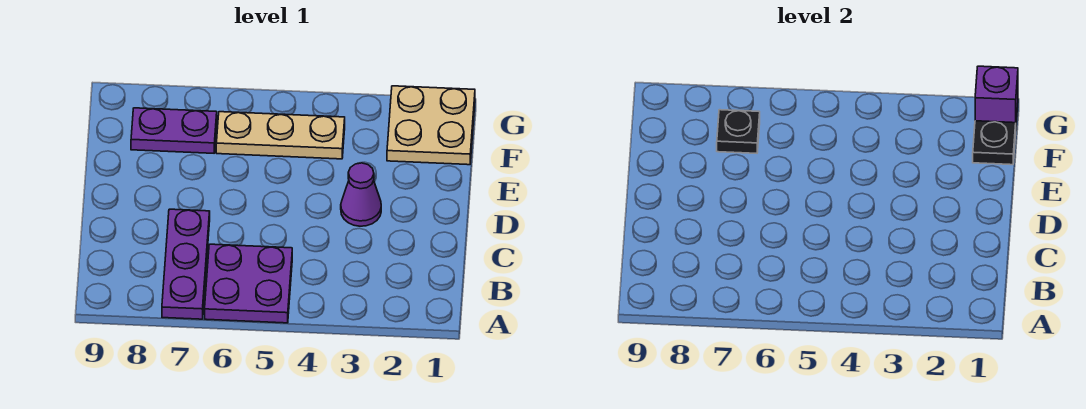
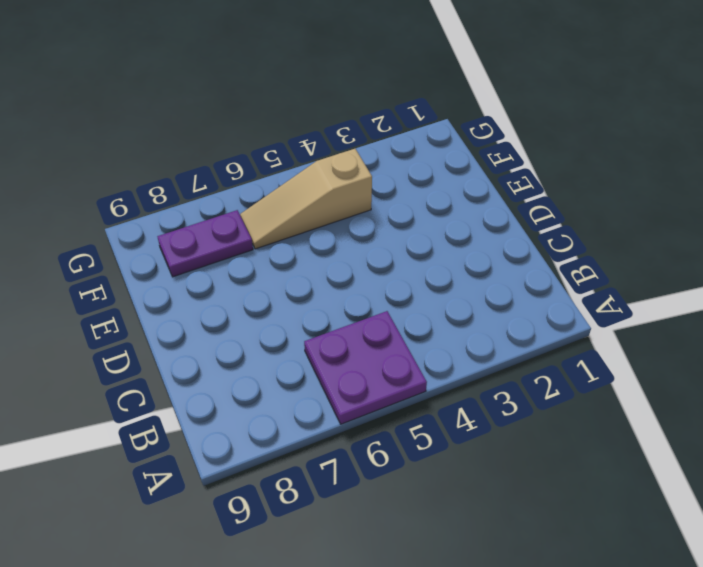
tan slope F4:F6 level 1 top 4 -> tan plate F4:F6 level 1
none -> purple plate A7:C7 level 1
none -> purple cone D3 level 1

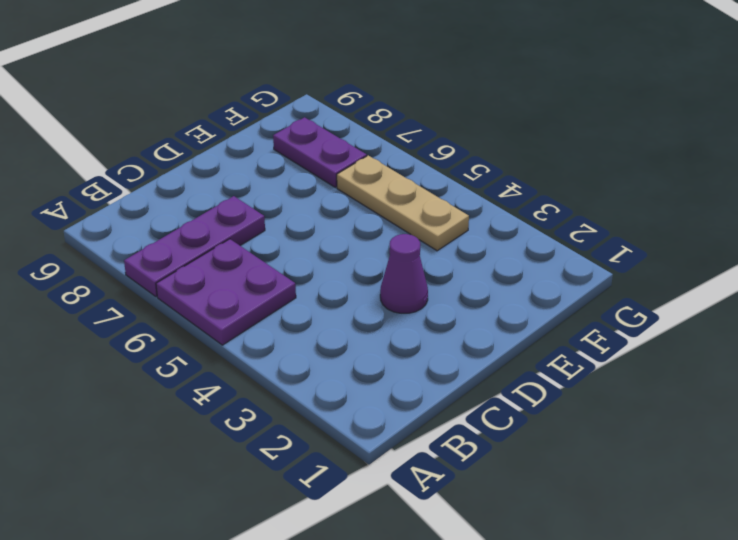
none -> tan plate F1:G2 level 1
none -> black plate F1 level 2

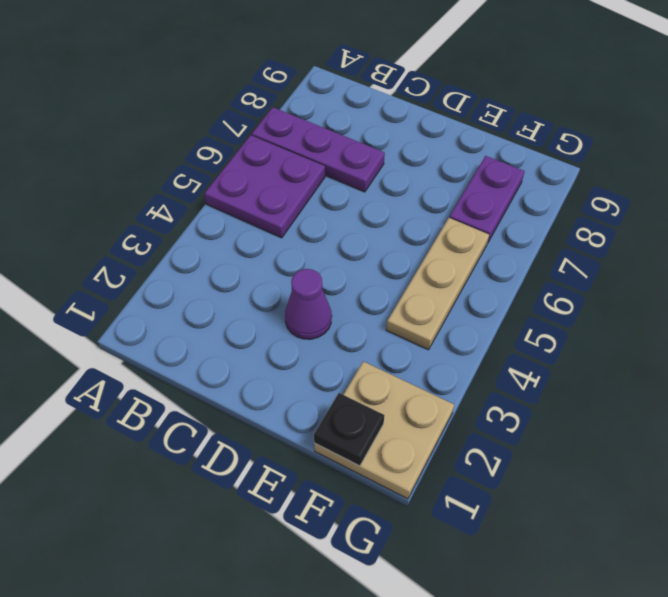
none -> black plate F7 level 2
none -> purple brick G1 level 2

